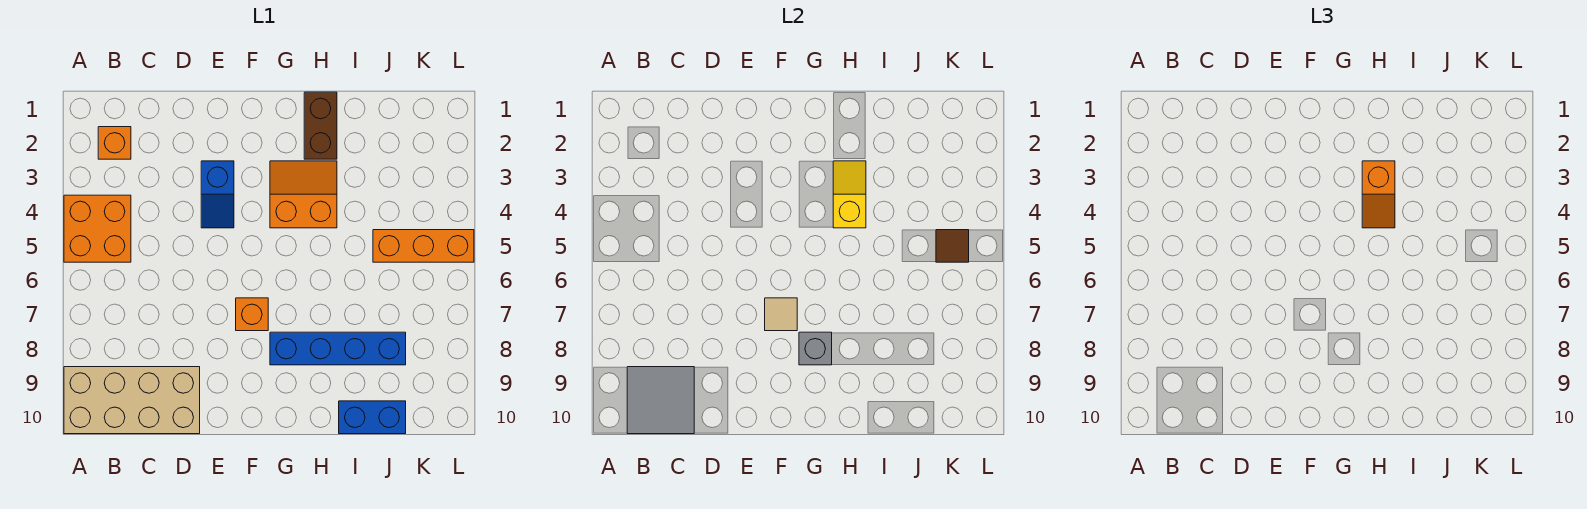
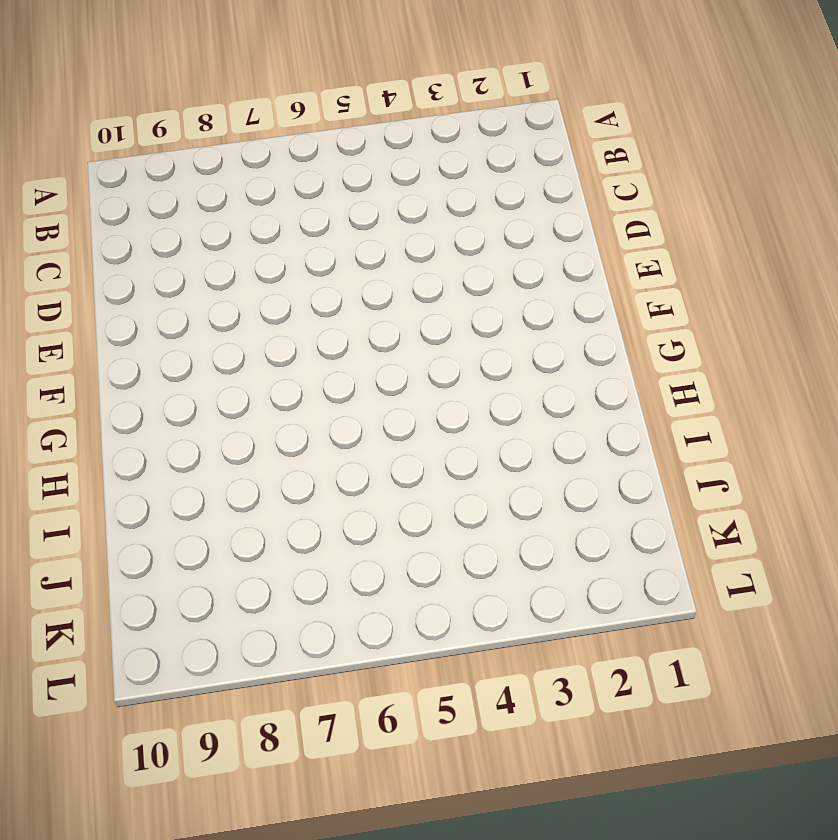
none -> orange brick A4:B5 level 1
none -> tan brick A9:D10 level 1
none -> orange brick B2 level 1

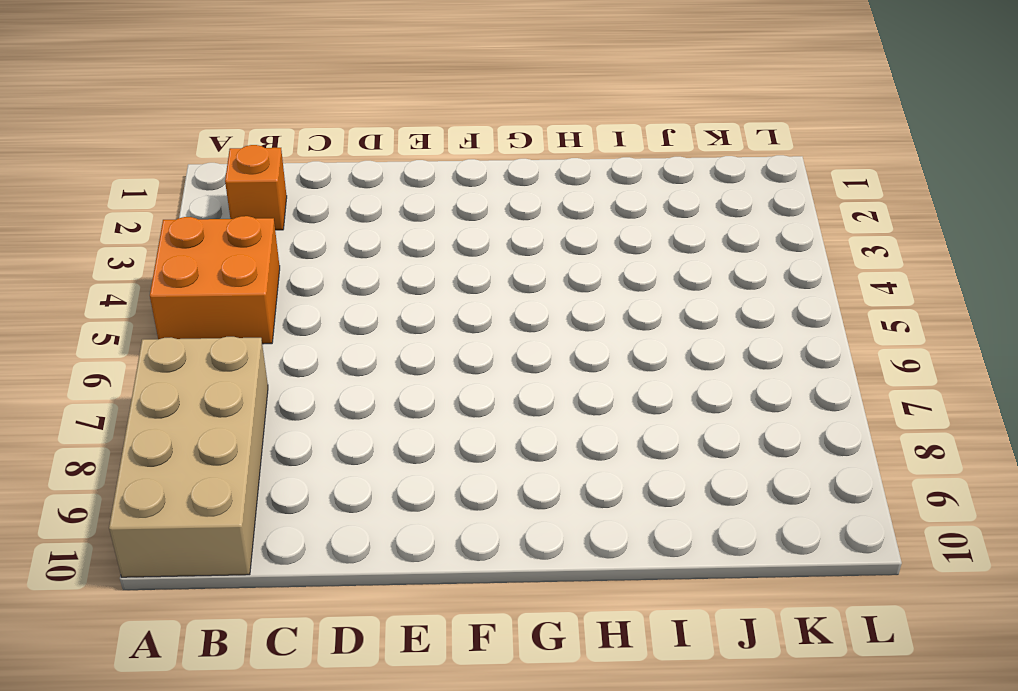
tan brick A7:B10 level 1 -> tan brick A9:D10 level 1
none -> blue slope E3:E4 level 1 top 3
none -> orange brick F7 level 1
none -> orange slope G3:H4 level 1 top 4

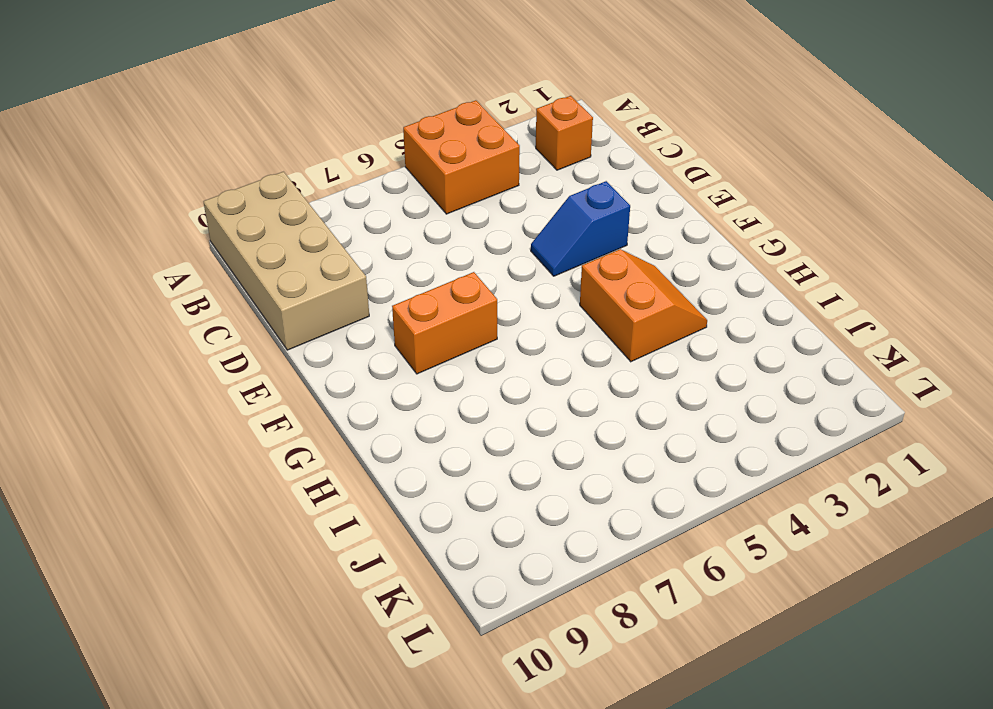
orange brick F7:F8 level 1 -> orange brick F7 level 1
none -> blue brick G8:J8 level 1
none -> brown brick H1:H2 level 1
none -> blue brick I10:J10 level 1

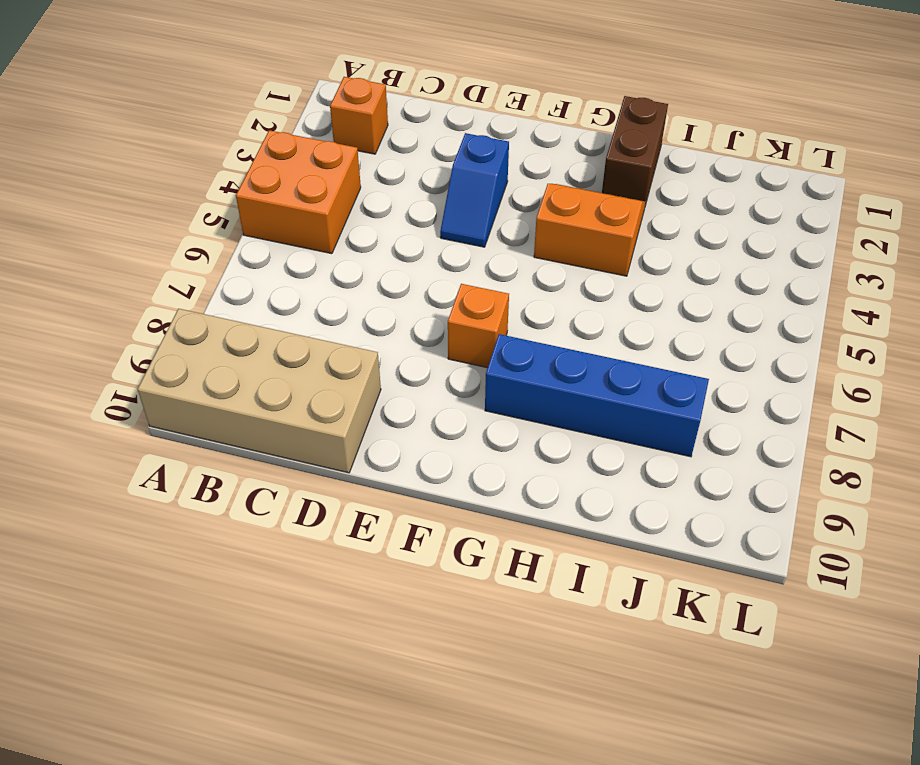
none -> blue brick I10:J10 level 1
none -> orange brick J5:L5 level 1
none -> grey tile B9:C10 level 2

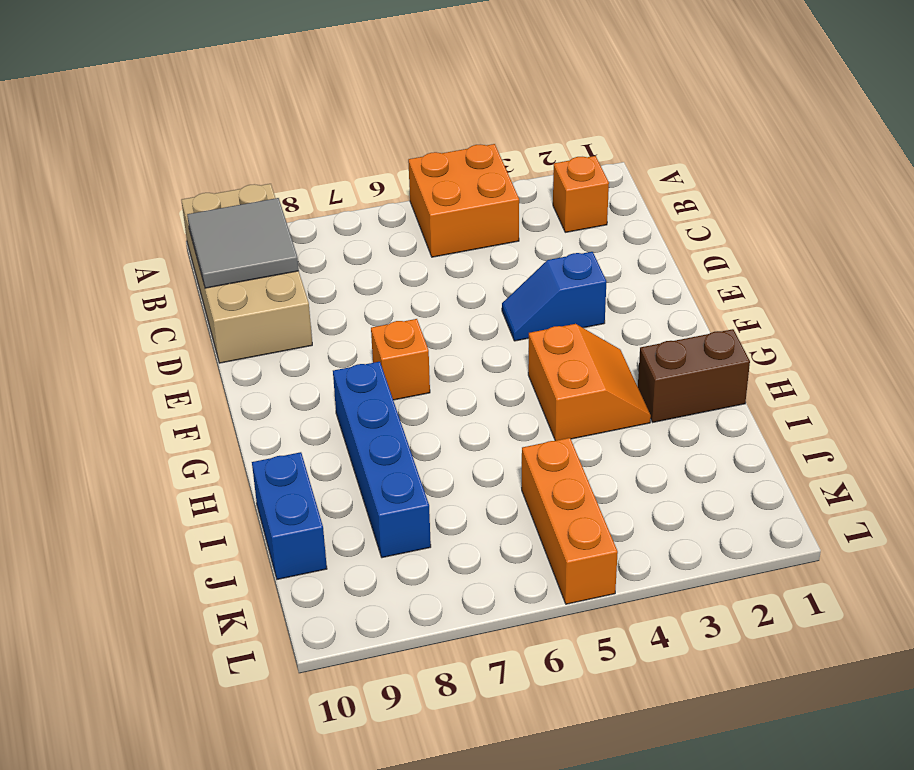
none -> tan tile F7 level 2
none -> grey brick G8 level 2
none -> yellow slope H3:H4 level 2 top 4

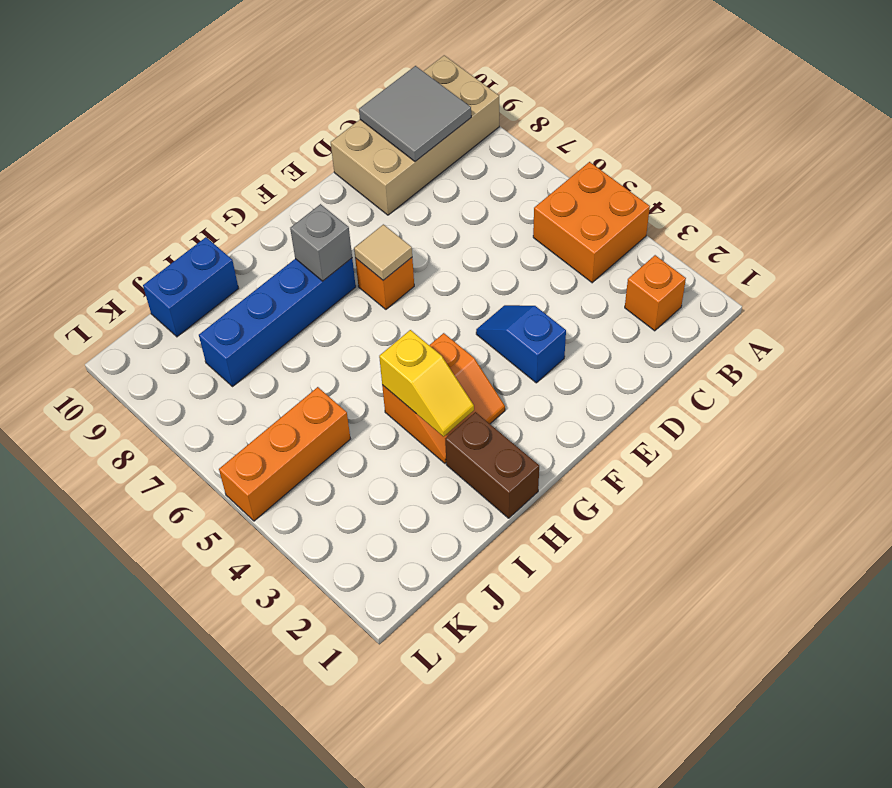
none -> brown tile K5 level 2
none -> orange slope H3:H4 level 3 top 3

